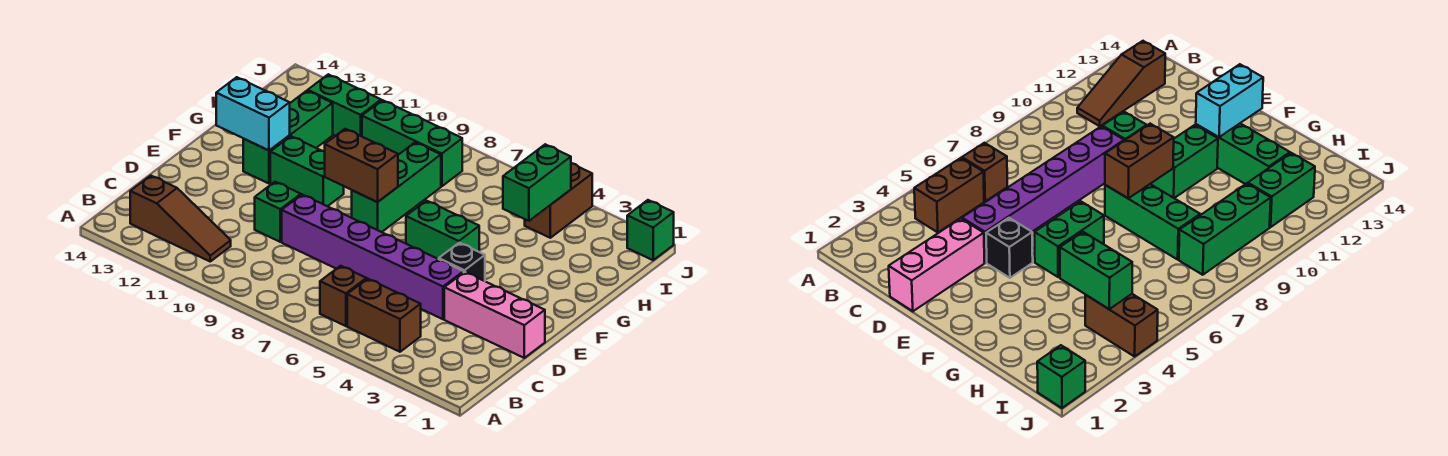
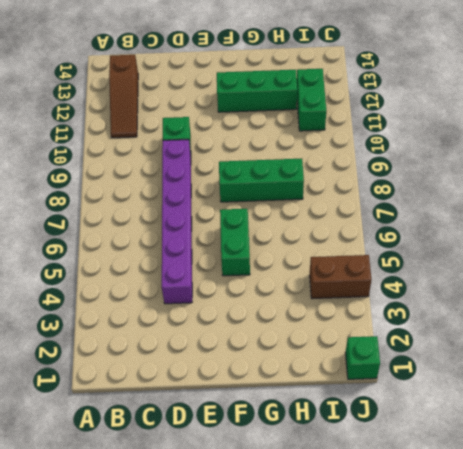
none -> brown brick B4:B5 level 1
none -> brown brick B6 level 1
none -> pink brick D1:D3 level 1

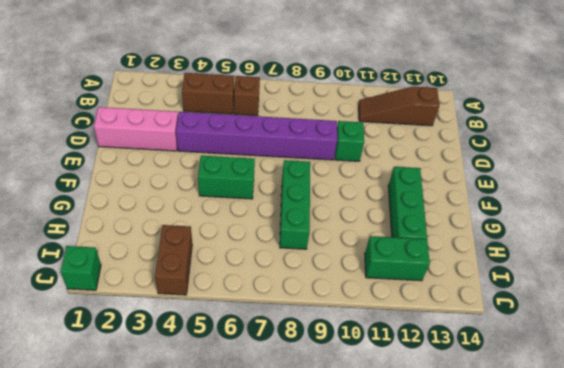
none -> black brick E4 level 1
none -> green brick F10:F11 level 1
none -> green brick I8:I10 level 1

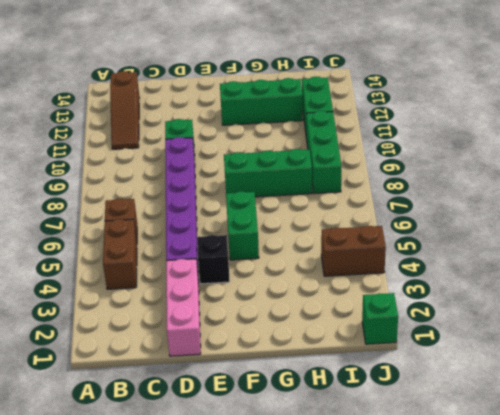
none -> green brick F10:F11 level 1
none -> brown brick F8:F9 level 2
none -> cyan brick F12:F13 level 2

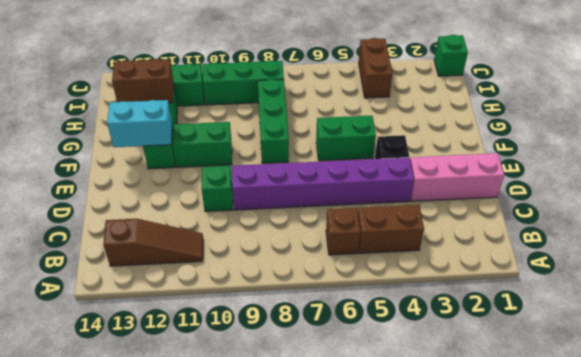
brown brick H12:H13 level 2 -> brown brick F8:F9 level 2
none -> green brick H4:I4 level 2

